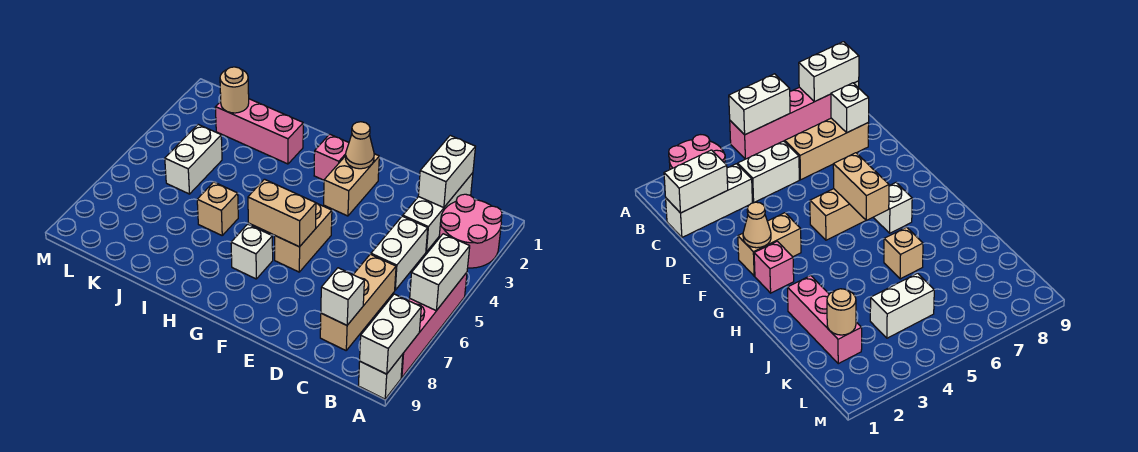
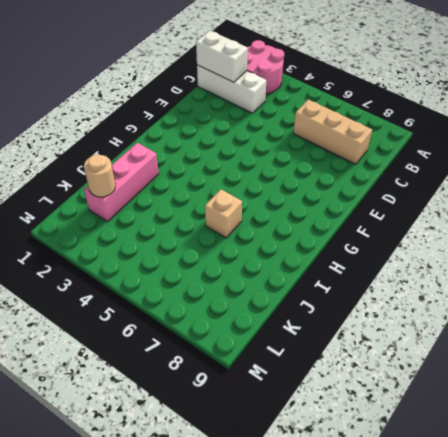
none -> pink brick A5:A8 level 1
none -> white brick A9 level 1
none -> white brick C4:C5 level 1

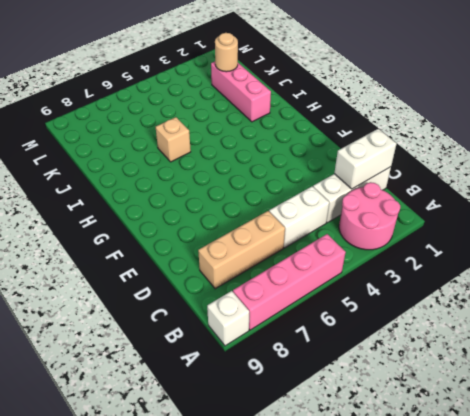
none -> tan brick F2:F3 level 1
none -> tan brick F5:F6 level 1
none -> pink brick G2 level 1

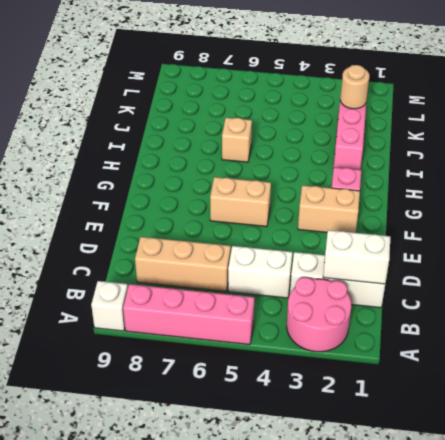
none -> white brick G7 level 1
none -> white brick K4:K5 level 1
none -> white brick A5:A6 level 2

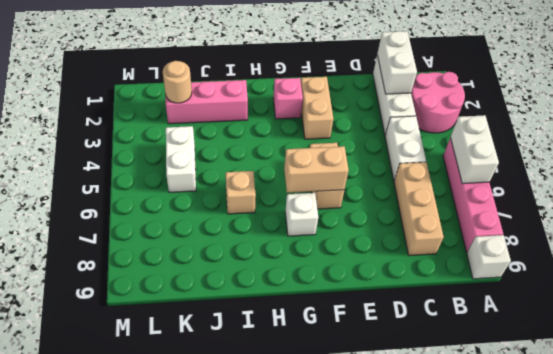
none -> white brick A8:A9 level 2
none -> white brick C8 level 2
none -> tan cone F2 level 2

